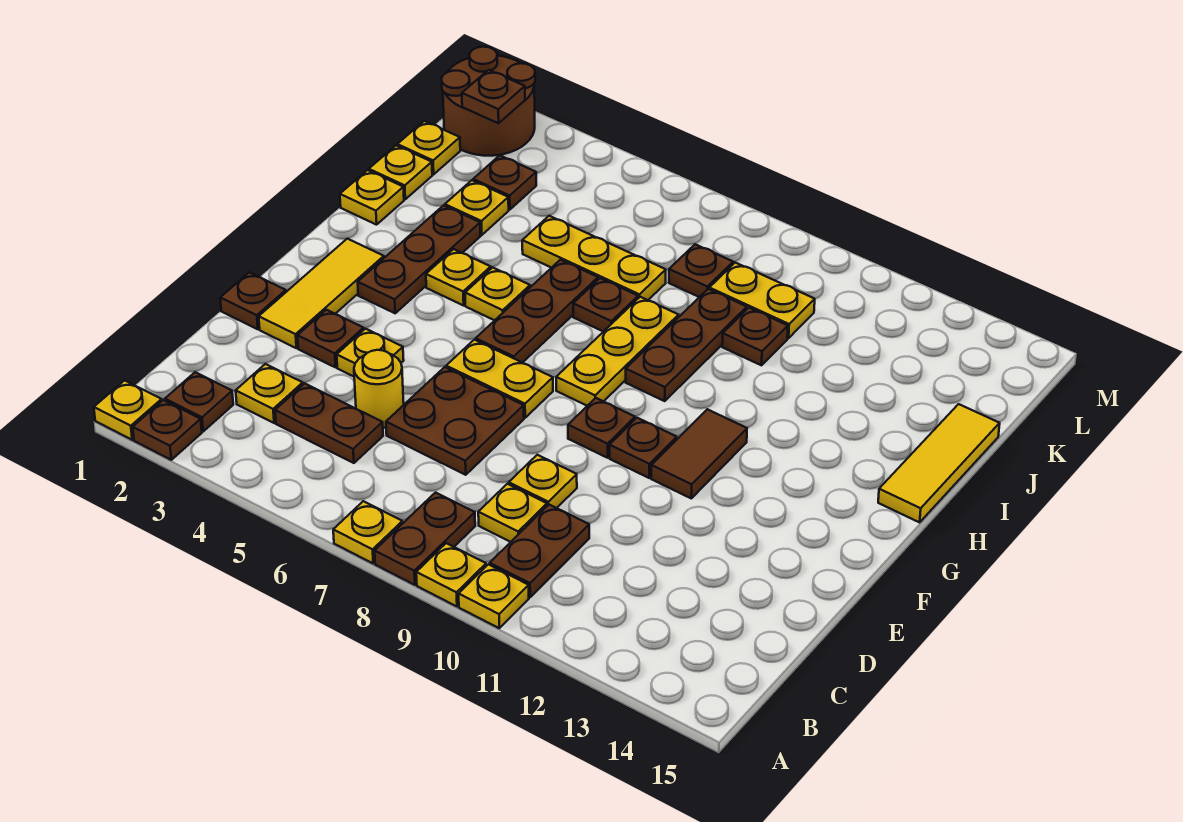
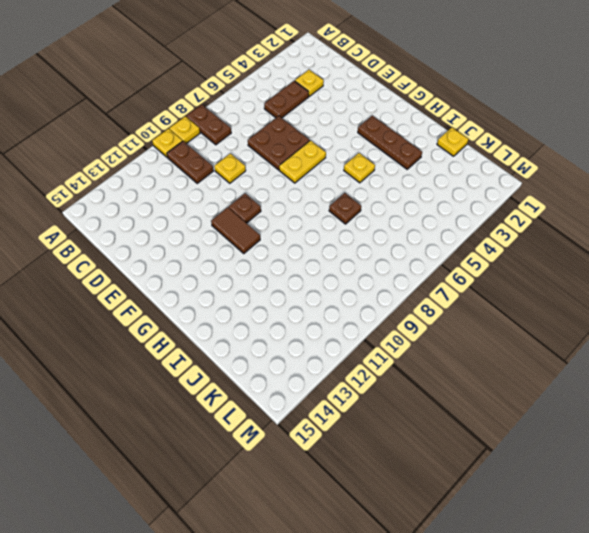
none -> yellow plate A1 level 1
none -> brown plate A2 level 1
none -> yellow plate A7 level 1
none -> brown plate B2 level 1

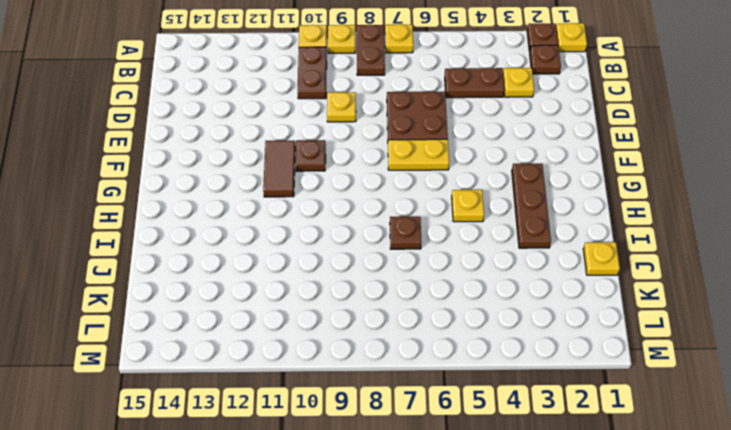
none -> yellow plate C9 level 1
none -> yellow round brick D5 level 1
none -> brown plate E1 level 1
none -> yellow tile E2:G2 level 1

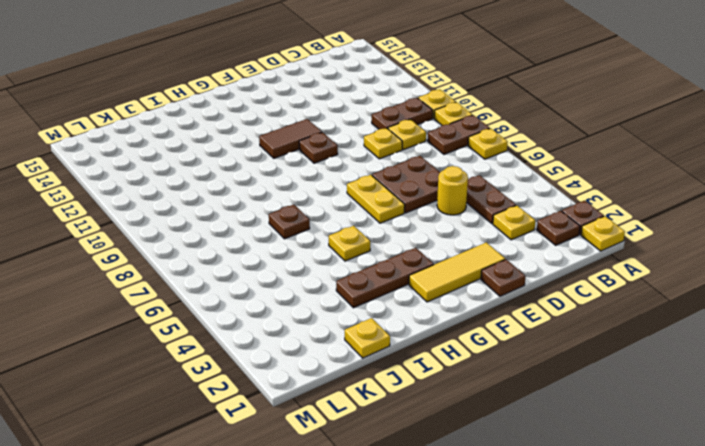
none -> brown plate E3 level 1
none -> yellow plate E4 level 1
none -> brown plate F9 level 1
none -> brown plate G6:I6 level 1

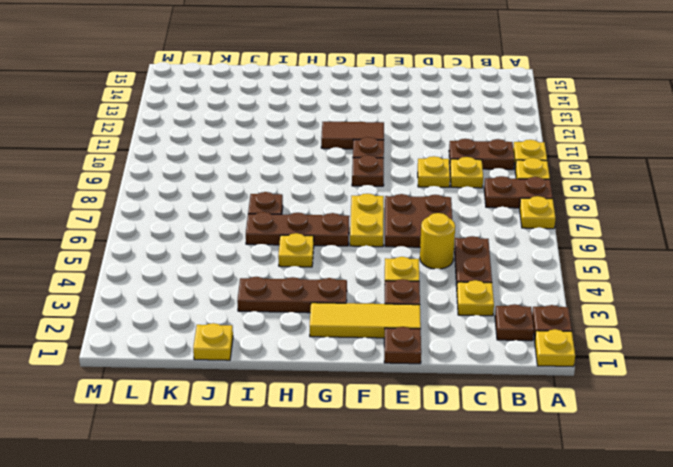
none -> yellow plate G8:I8 level 1
none -> yellow plate H4 level 1
none -> brown plate H9:J9 level 1
none -> yellow tile H15:J15 level 1

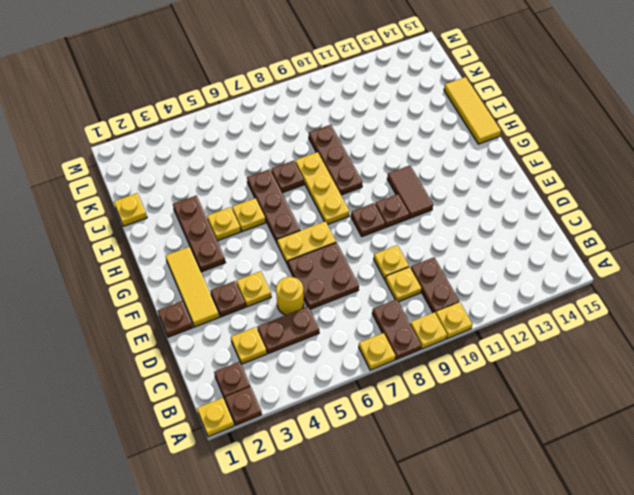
none -> yellow plate I1 level 1
none -> yellow plate J3 level 1
none -> yellow plate J5:J7 level 1
none -> brown plate J10 level 1

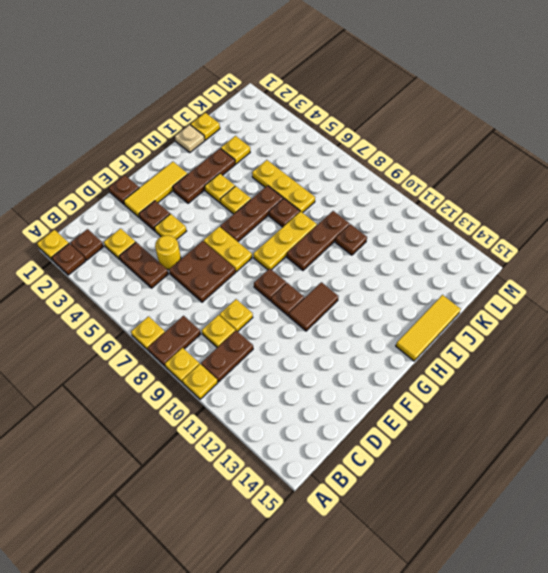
tan plate I1 level 1 -> yellow plate I1 level 1
none -> yellow plate K1 level 1
none -> brown plate K3 level 1
none -> brown plate K8 level 1
none -> yellow plate K9:K10 level 1

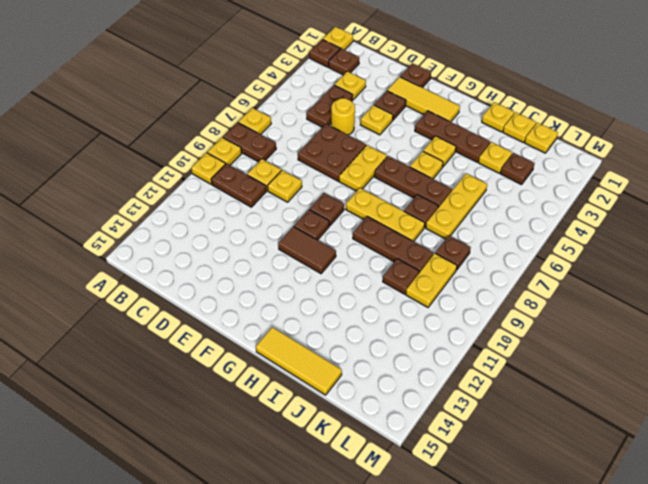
none -> brown round brick L1:M2 level 1
none -> brown plate L2 level 2

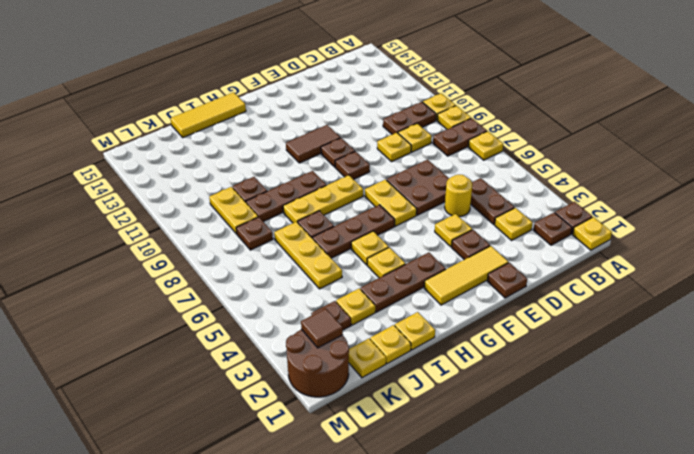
brown tile L2 level 2 -> brown plate L2 level 2

